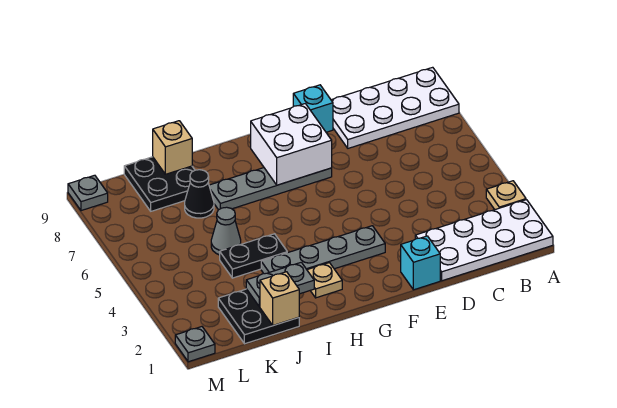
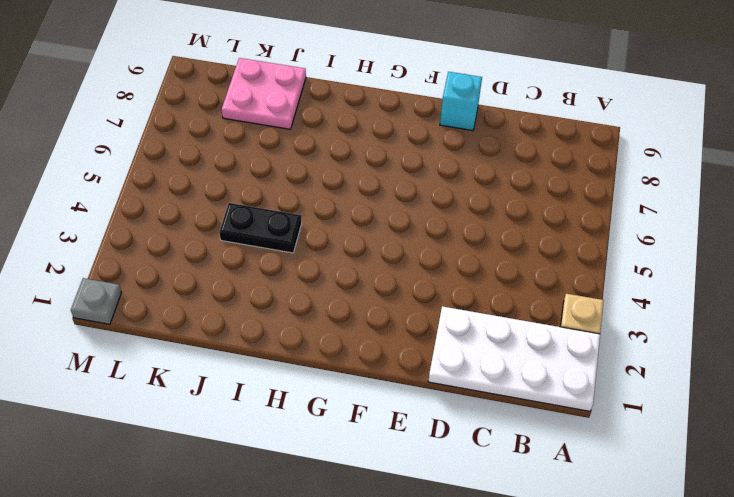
pink plate J8:K9 level 1 -> black plate J8:K9 level 1
none -> white plate A8:D9 level 1
none -> cyan brick E1 level 1
none -> grey plate F3:I3 level 1

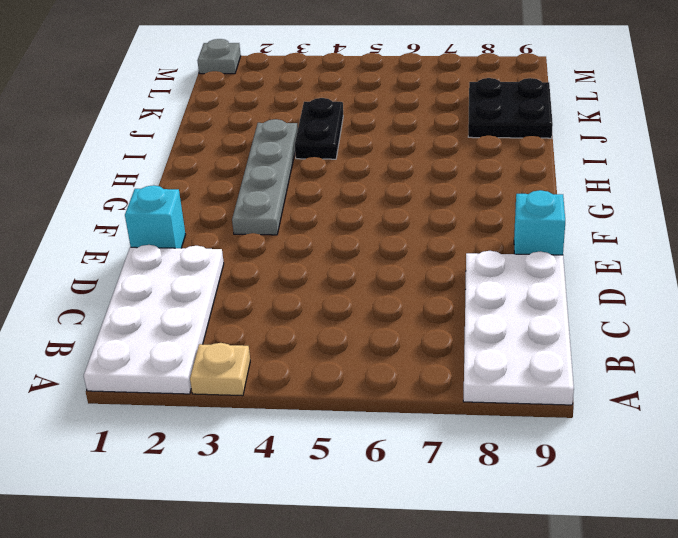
none -> grey plate F7:I7 level 1
none -> tan plate H2 level 1
none -> black plate J1:K2 level 1

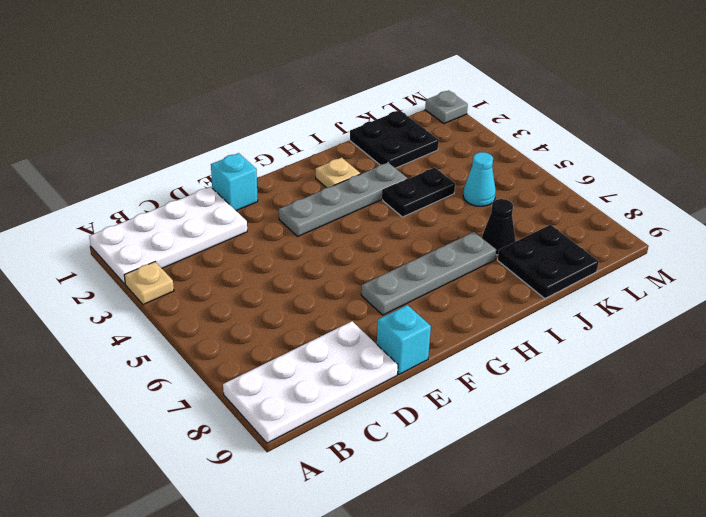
cyan cone K5 level 1 -> none
none -> grey cone J5 level 1
none -> grey plate M9 level 1
none -> white brick F7:G8 level 2

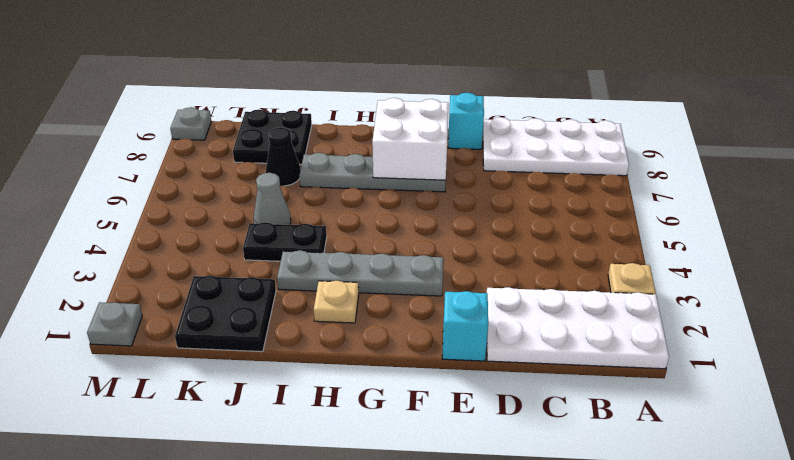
none -> grey plate I2:J2 level 2
none -> tan brick J1 level 2
none -> tan brick J9 level 2

